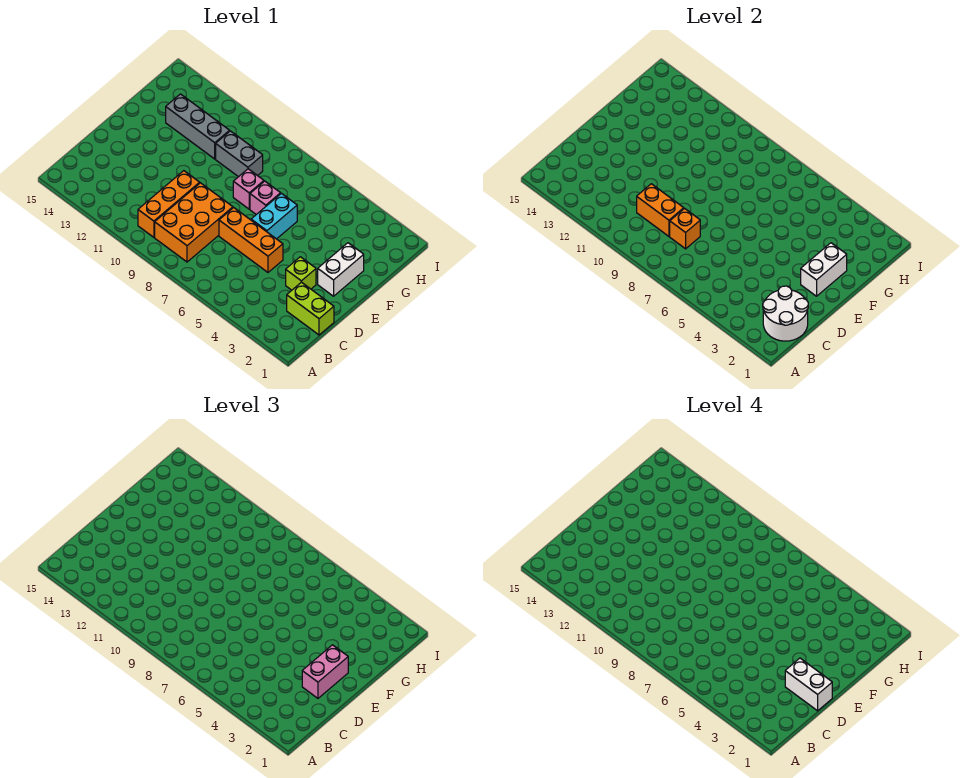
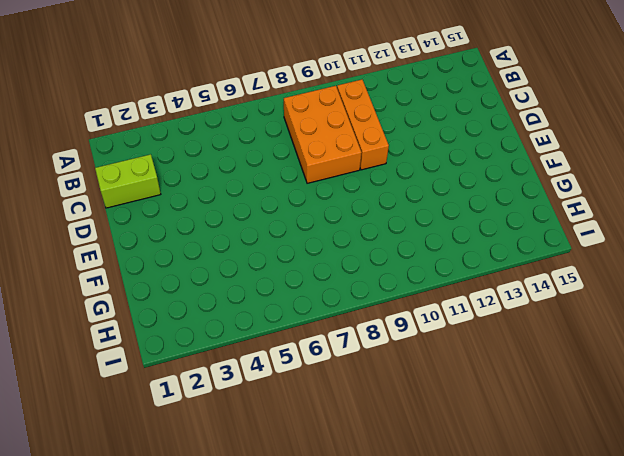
none -> lime brick D3 level 1
none -> orange brick D5:D7 level 1
none -> white brick E2:F2 level 1

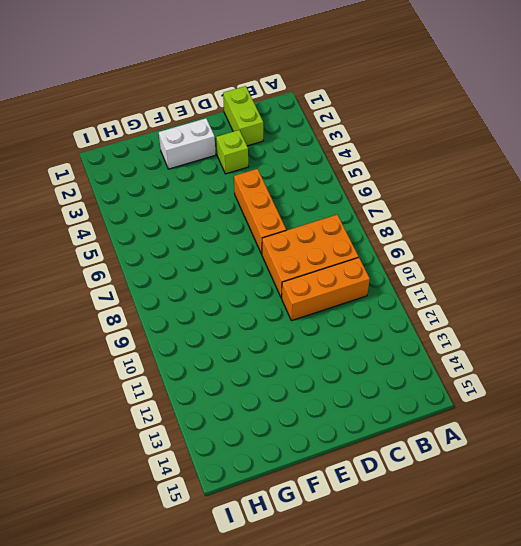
none -> cyan brick E6:F6 level 1
none -> pink brick F7 level 1
none -> pink brick F8 level 1

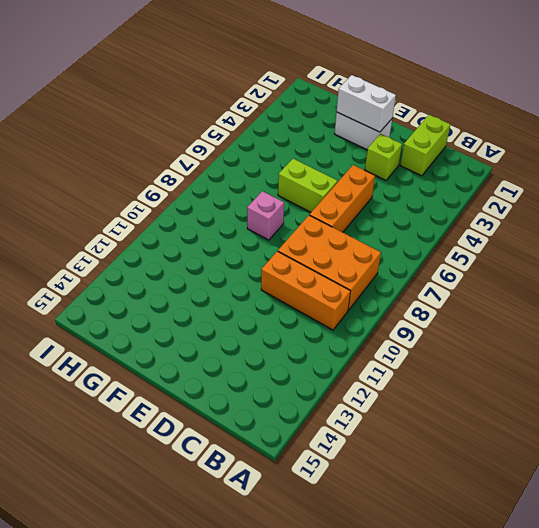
lime brick E6:F6 level 1 -> cyan brick E6:F6 level 1
none -> pink brick F7 level 1
none -> grey brick G9:G10 level 1
none -> grey brick G11:G13 level 1

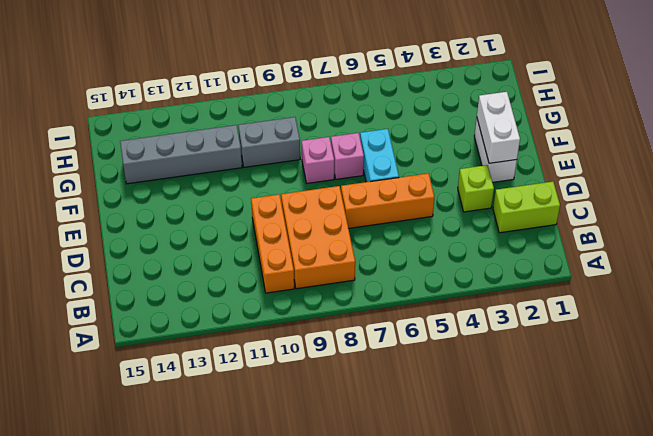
grey brick G11:G14 level 1 -> grey brick G11:G13 level 1
none -> white round brick B1:C2 level 2
none -> orange brick C8 level 2
none -> orange brick C9:C10 level 2

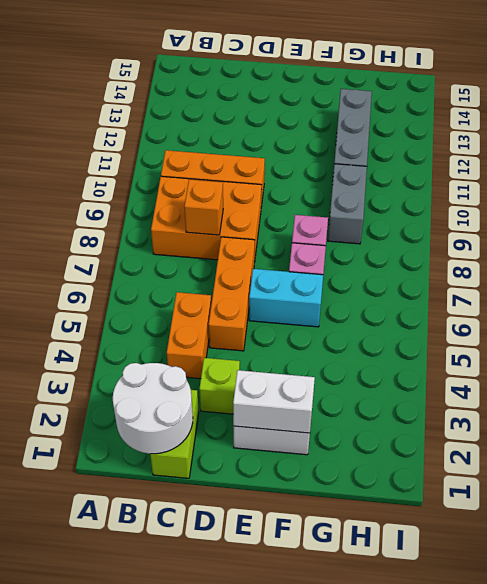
orange brick C4:C5 level 1 -> orange brick C9:C10 level 2
none -> pink brick D2:E2 level 3
none -> white brick D1:D2 level 4

